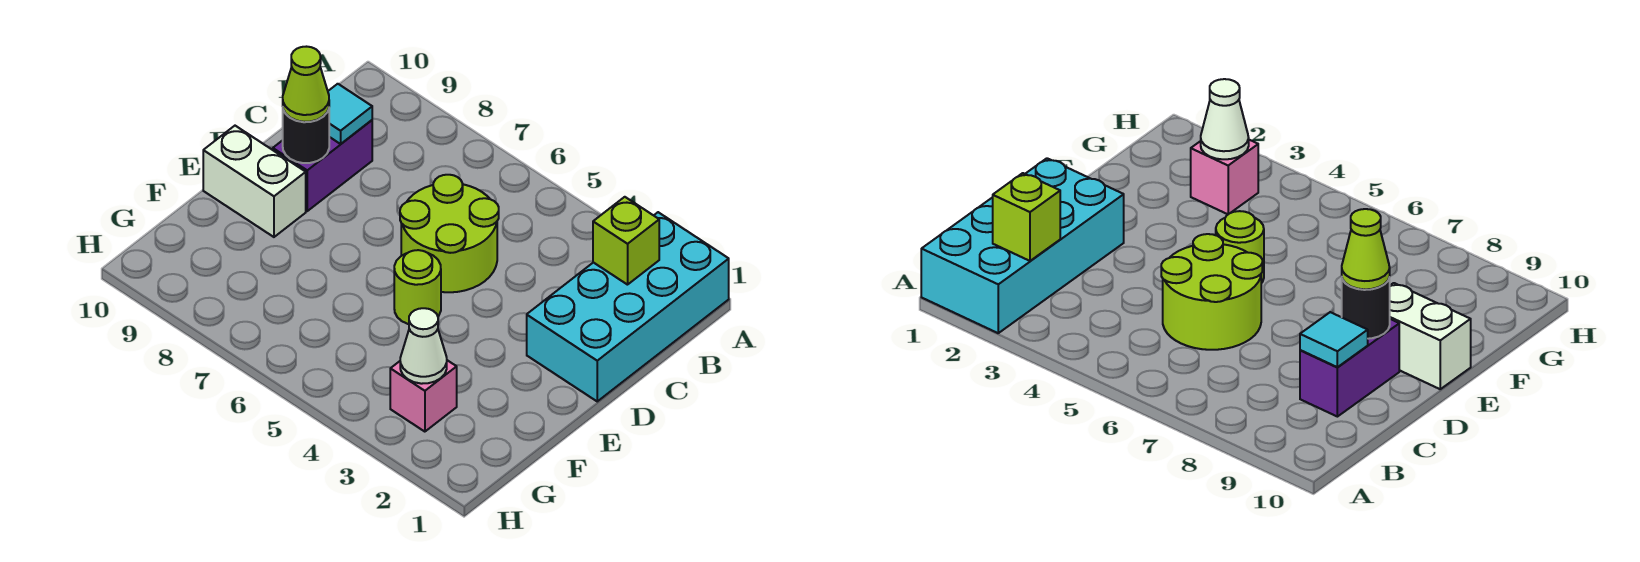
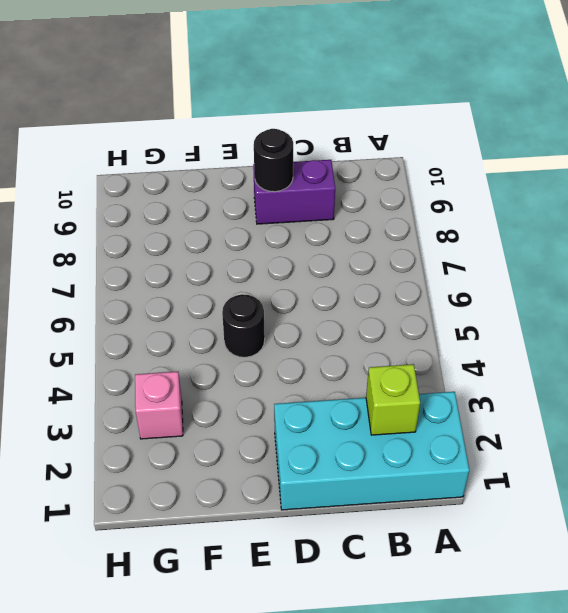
black round brick E5 level 1 -> lime round brick E5 level 1
none -> lime round brick C5:D6 level 1
none -> white brick E9:E10 level 1

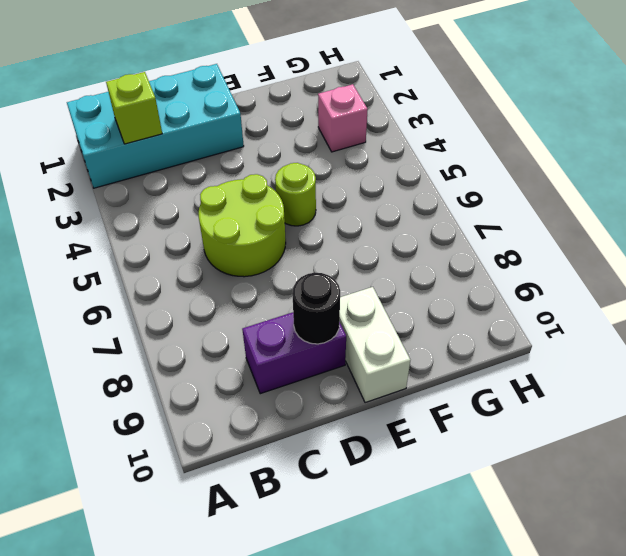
none -> cyan tile C9 level 2
none -> white cone G3 level 2

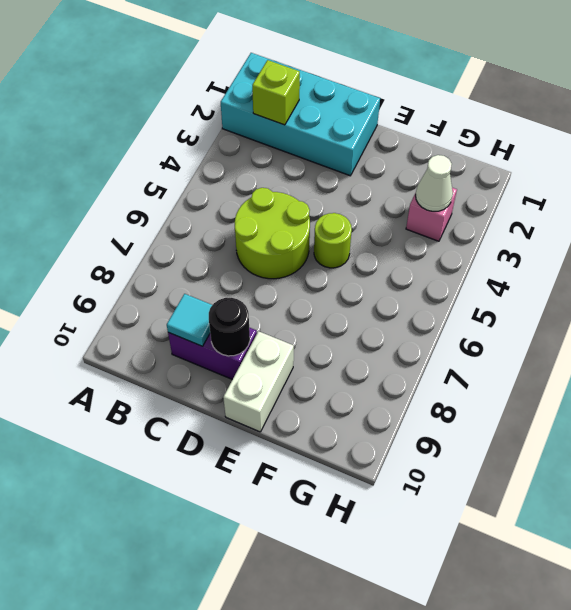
none -> lime cone D9 level 3

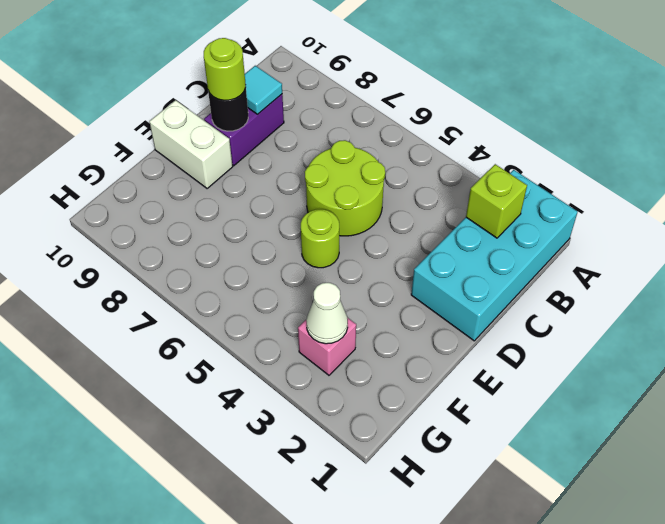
lime round brick D9 level 3 -> lime cone D9 level 3

